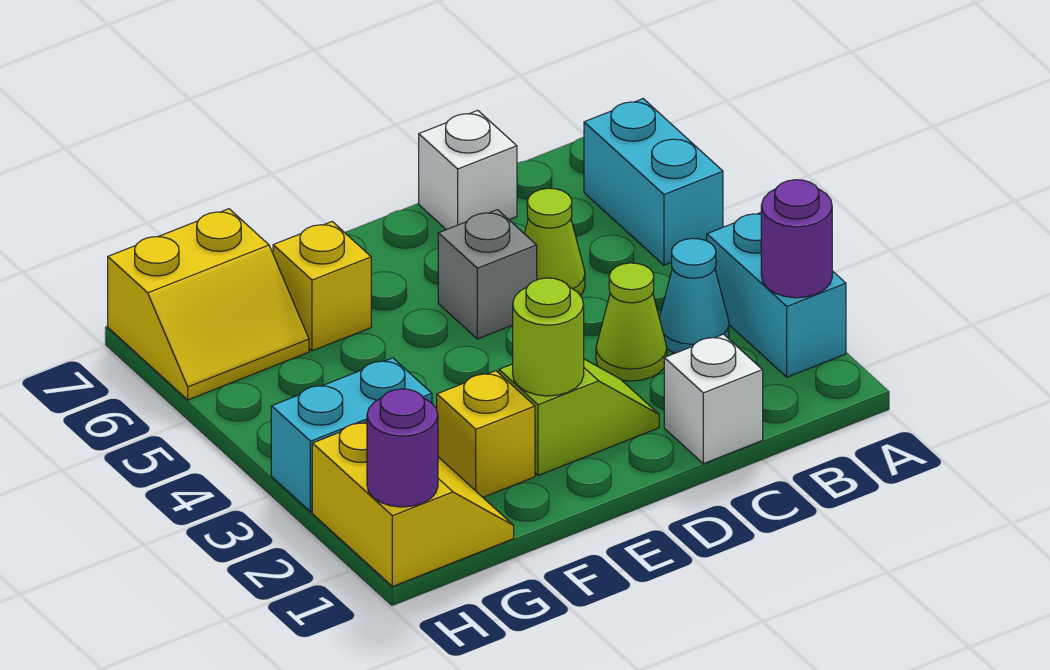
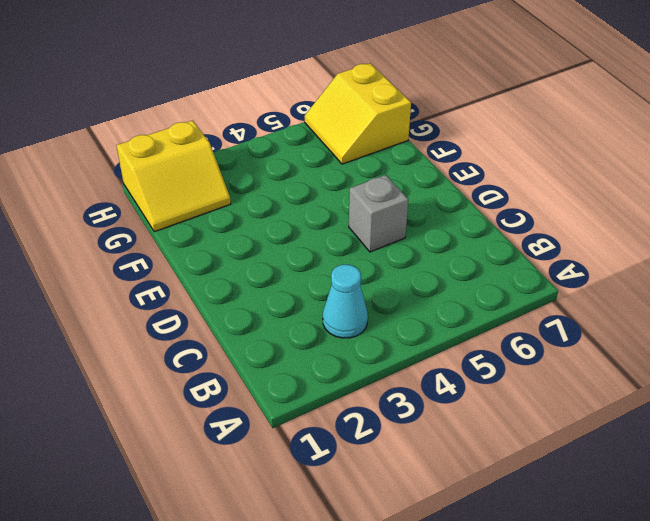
none -> cyan brick A2:A3 level 1
none -> cyan brick A5:A6 level 1
none -> white brick C1 level 1

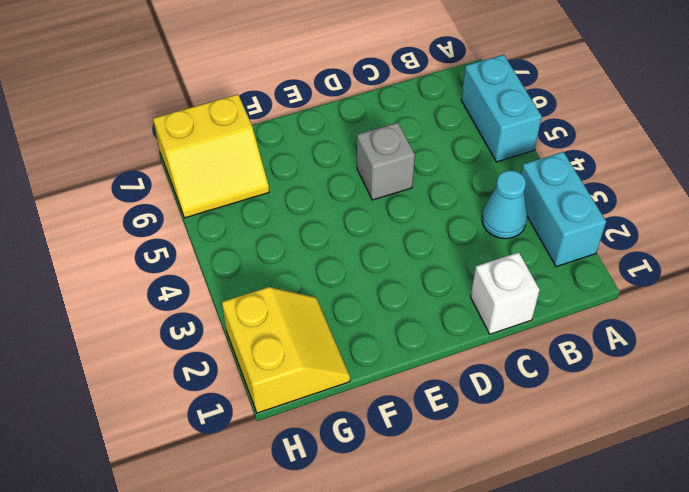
none -> lime cone C3 level 1
none -> lime cone C5 level 1
none -> white brick C7 level 1

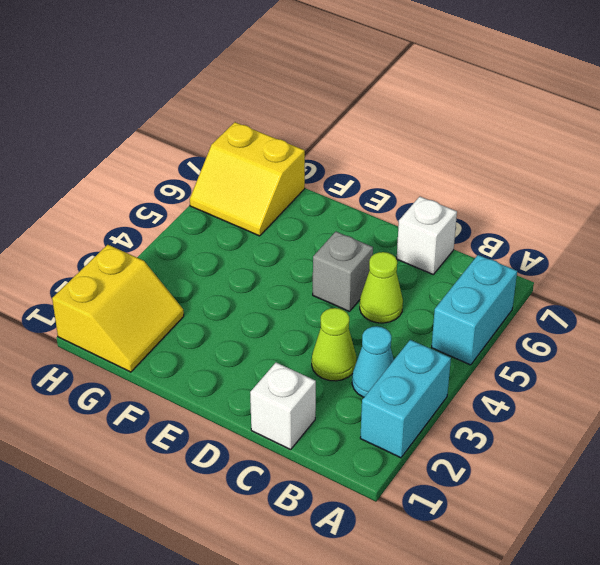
none -> lime slope D2:E2 level 1 top E
none -> yellow brick F2 level 1
none -> yellow brick F6 level 1

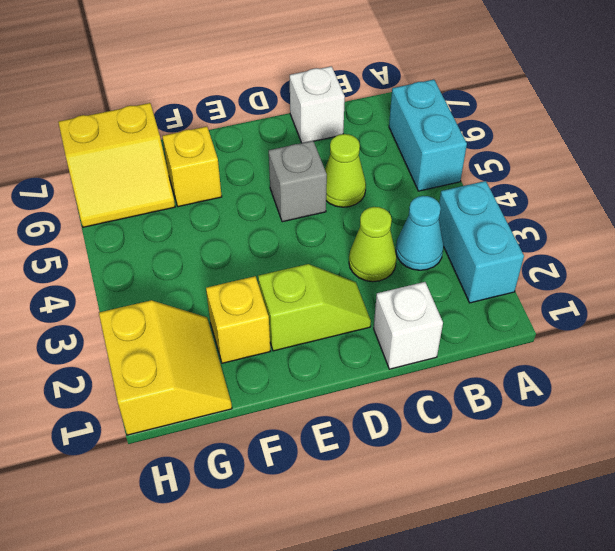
none -> cyan brick G3:H3 level 1
none -> purple round brick A2 level 2
none -> lime round brick E2 level 2

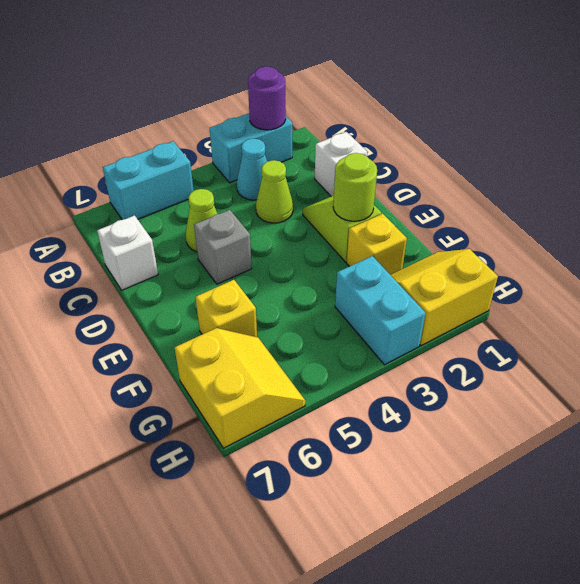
none -> purple round brick H1 level 2

